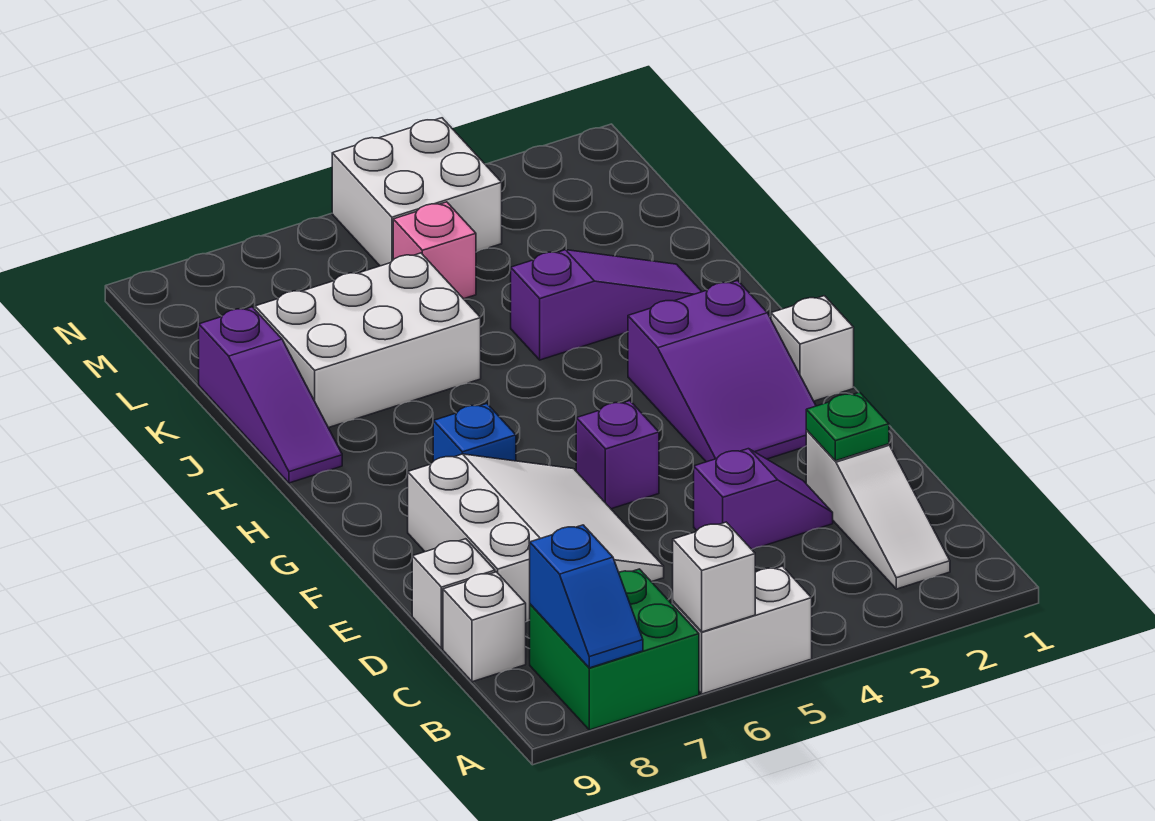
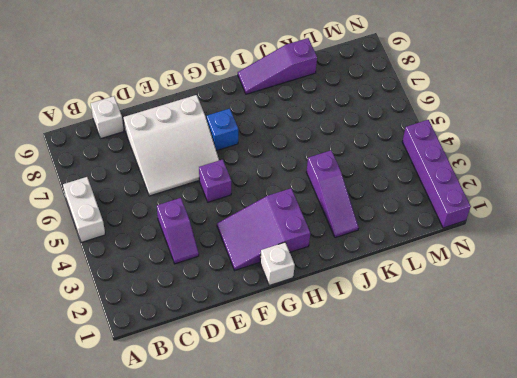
purple brick N1:N4 level 1 -> white brick M4:N5 level 1
none -> green brick A7:B8 level 1
none -> white slope B2:D2 level 1 top D
none -> white brick D9 level 1

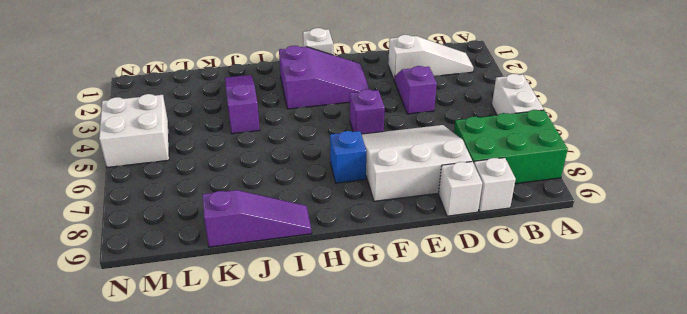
green brick A7:C8 level 1 -> green brick A7:B8 level 1
none -> white brick J6:K8 level 1
none -> pink brick L5 level 1
none -> white brick A6 level 2

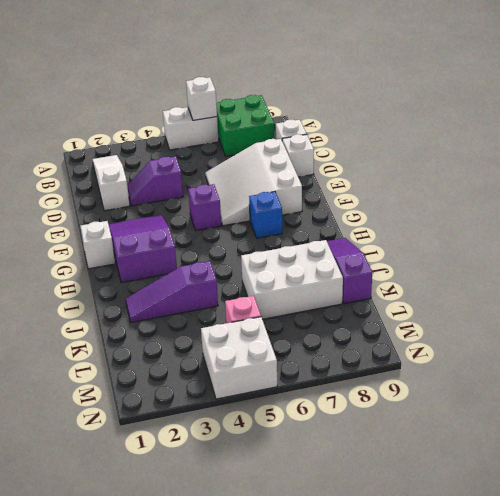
none -> blue slope A8:B8 level 2 top B
none -> green plate D2 level 2

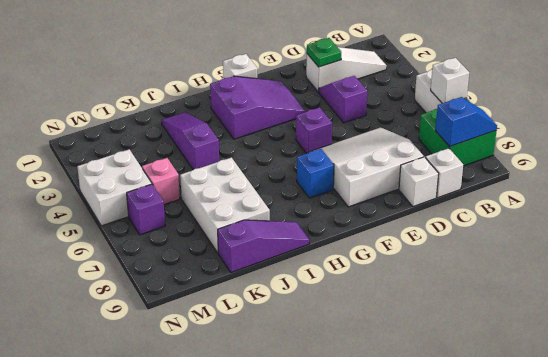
purple brick M6 level 1 -> none

